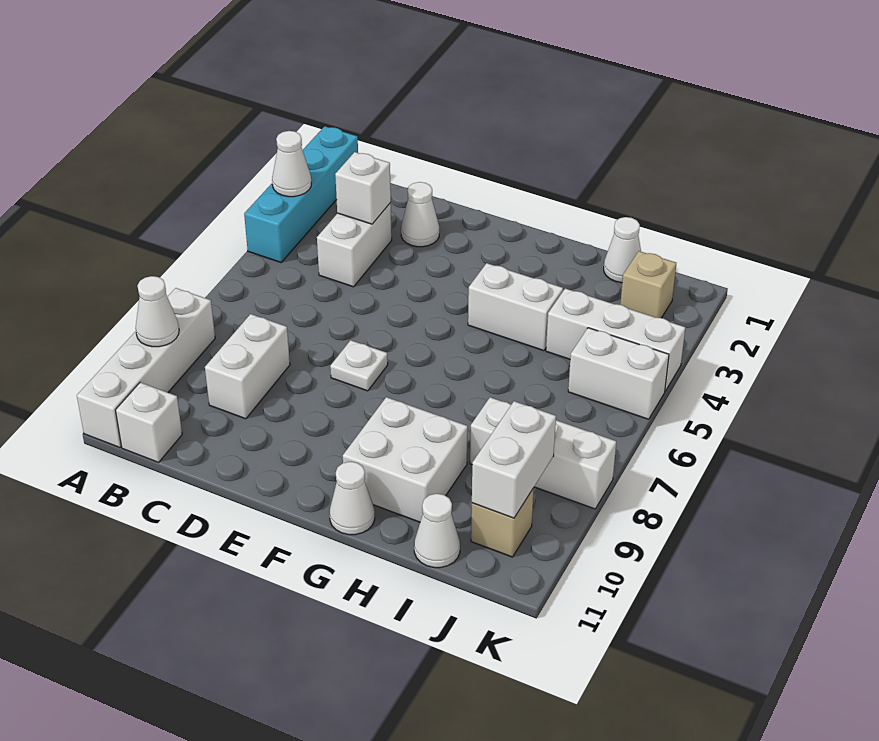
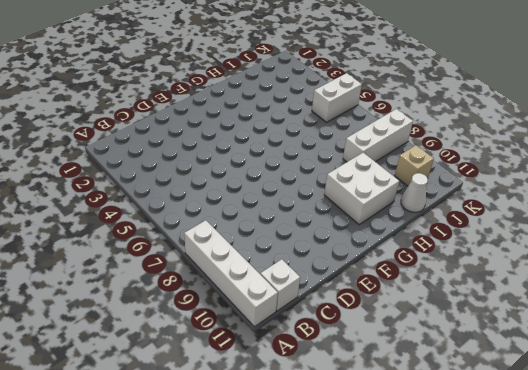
none -> cyan brick A1:A4 level 1
none -> white brick C3:C4 level 1
none -> white brick C8:C9 level 1

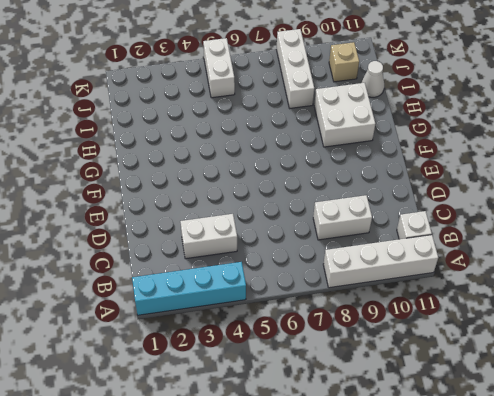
none -> white cone D2 level 1
none -> white plate E7 level 1
none -> white brick G4:H4 level 1

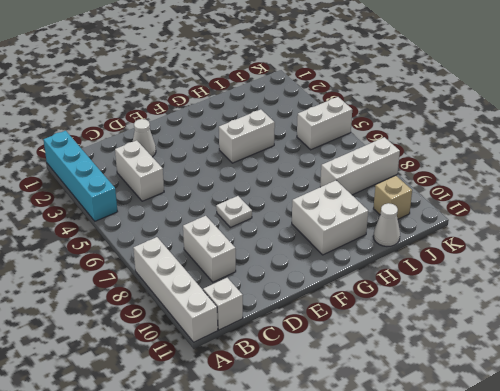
none -> white cone G11 level 1
none -> white cone I1 level 1
none -> white brick I4:K4 level 1

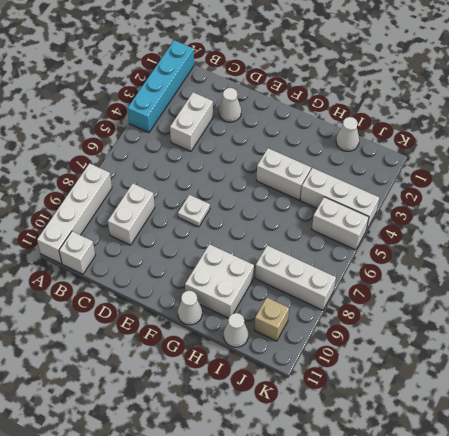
none -> tan brick J2 level 1
none -> white cone A3 level 2
none -> white cone A9 level 2

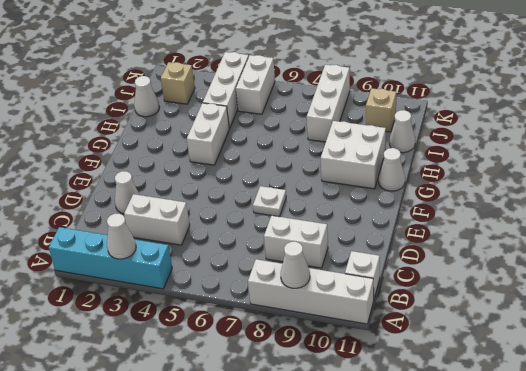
none -> white brick C3 level 2
none -> white brick J9:J10 level 2

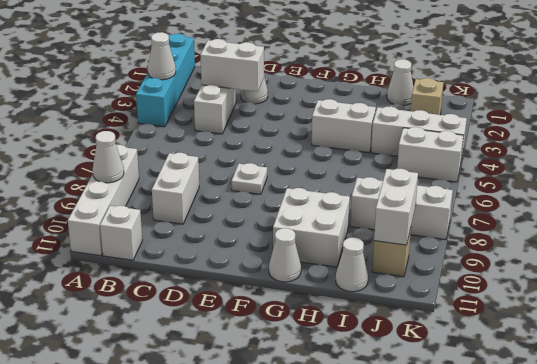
white brick C3:D3 level 2 -> white brick C3 level 2

